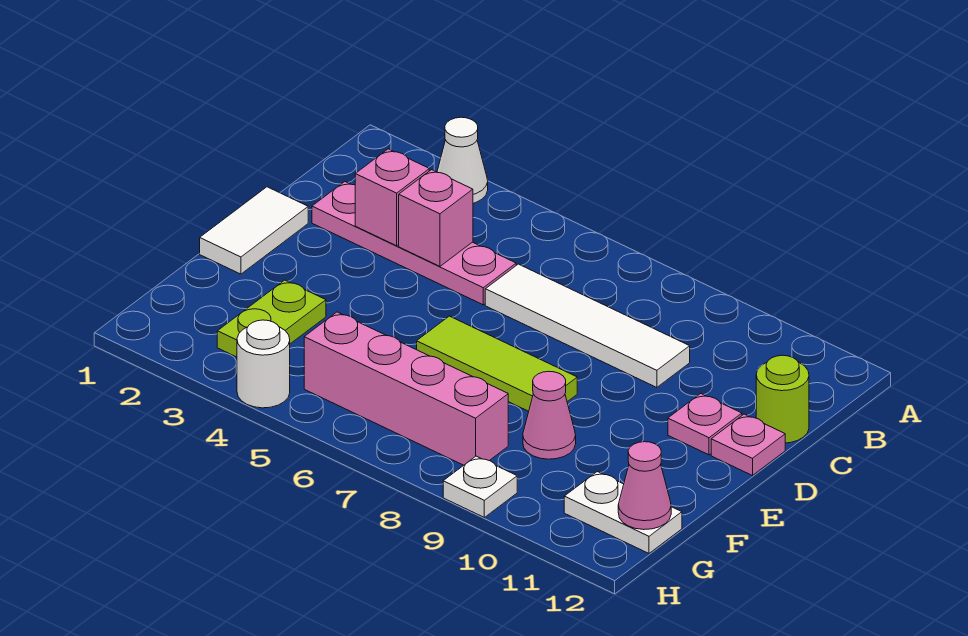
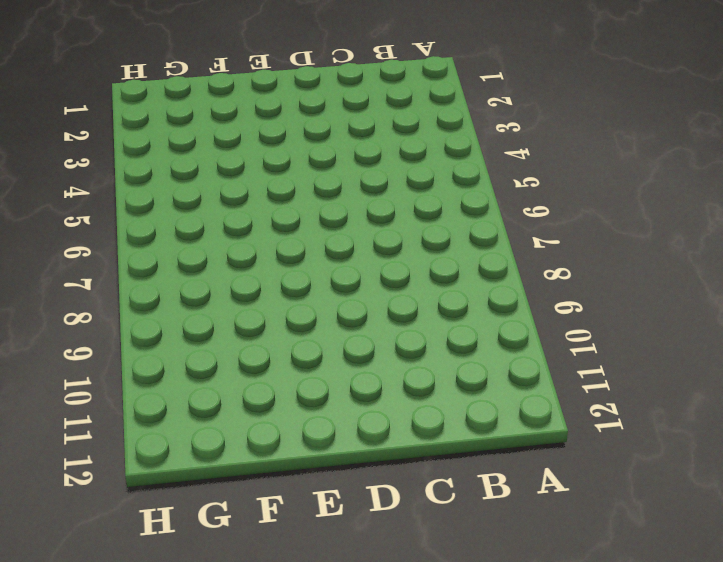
none -> white cone A3 level 1
none -> pink plate C2:C5 level 1
none -> white tile C6:C9 level 1

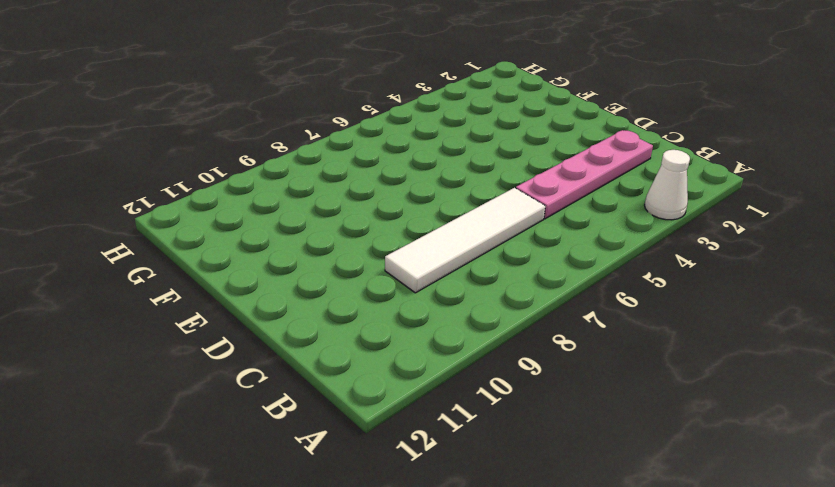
none -> lime round brick C12 level 1
none -> white tile D1:E1 level 1
none -> pink plate D11 level 1

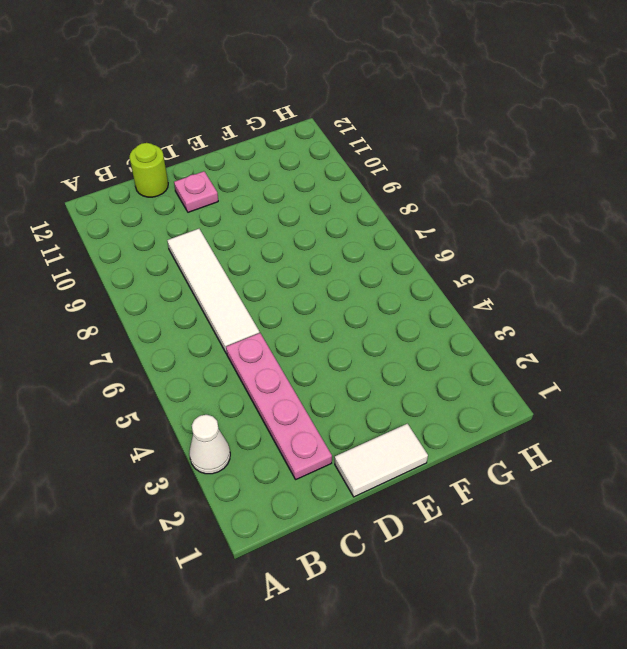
none -> pink plate D12 level 1
none -> lime tile E6:E8 level 1
none -> lime plate F3:G3 level 1

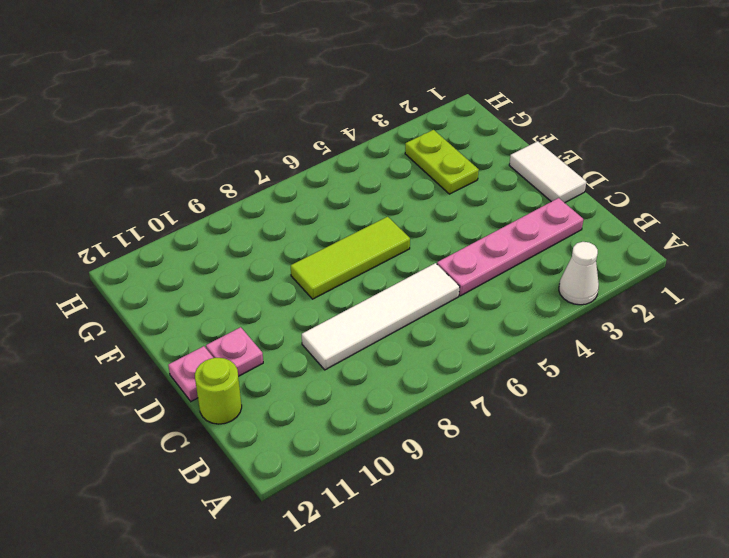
none -> pink cone F9 level 1
none -> pink brick G5:G8 level 1
none -> white plate G11:G12 level 1

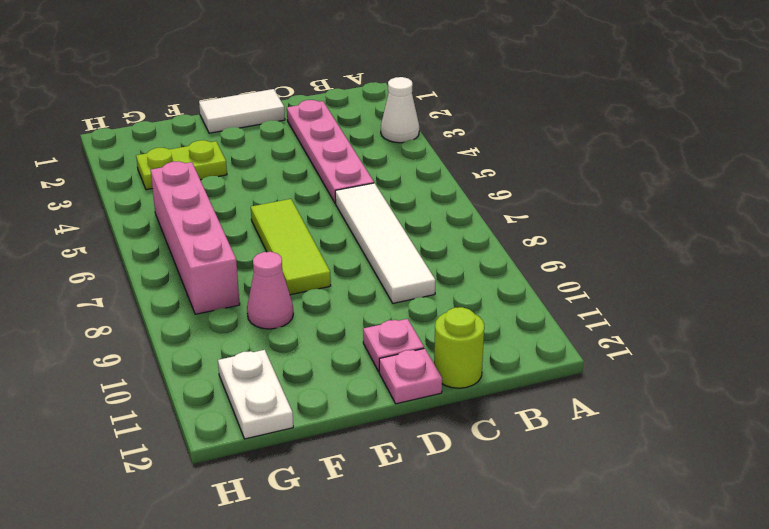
none -> white round brick H4 level 1
none -> white plate H9 level 1
none -> pink brick C3 level 2

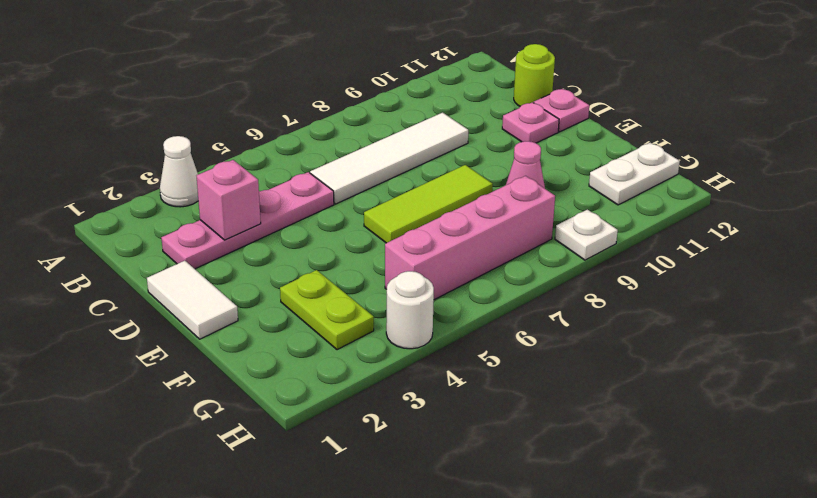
none -> pink brick C4 level 2
none -> pink cone G12 level 2

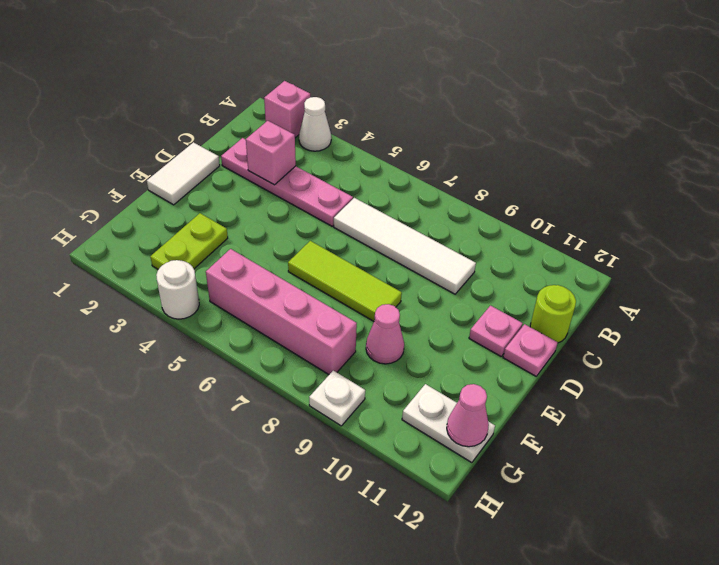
pink brick A2 level 1 -> pink brick C4 level 2

